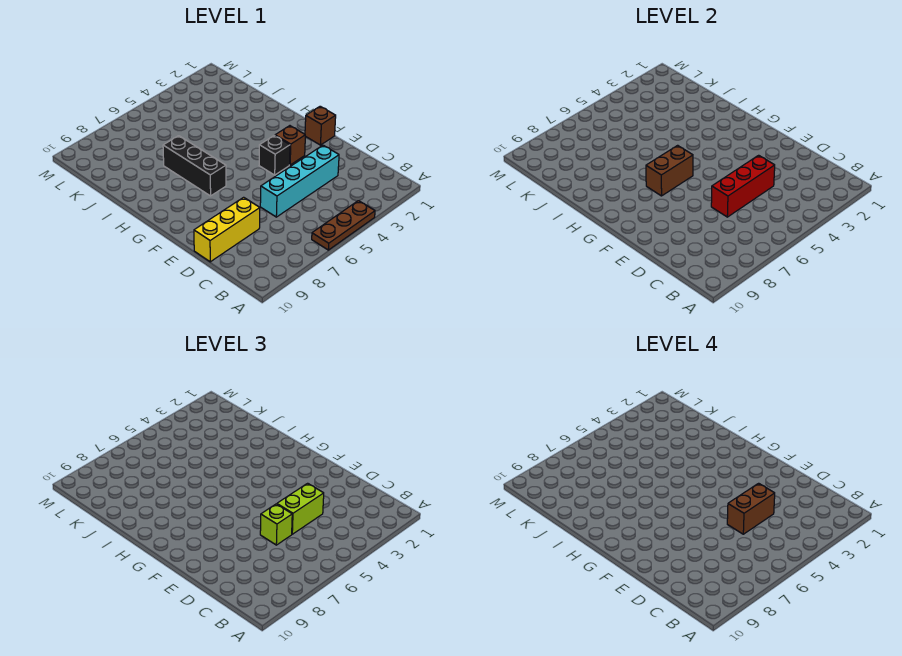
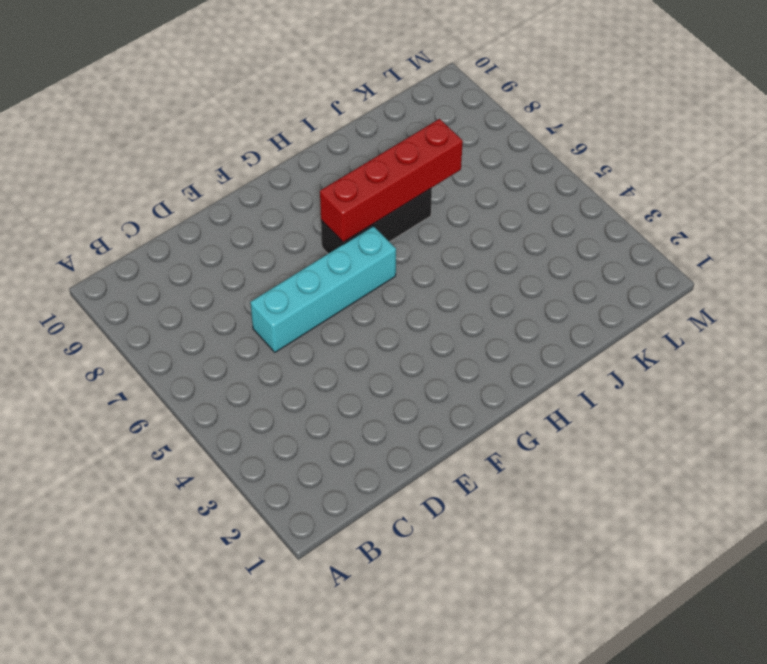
cyan brick D6:G6 level 1 -> cyan brick D3:D6 level 1
red brick G7:J7 level 2 -> brown brick G6:G7 level 2
none -> brown plate A4:A6 level 1
none -> yellow brick D8:D10 level 1
none -> brown brick F1 level 1

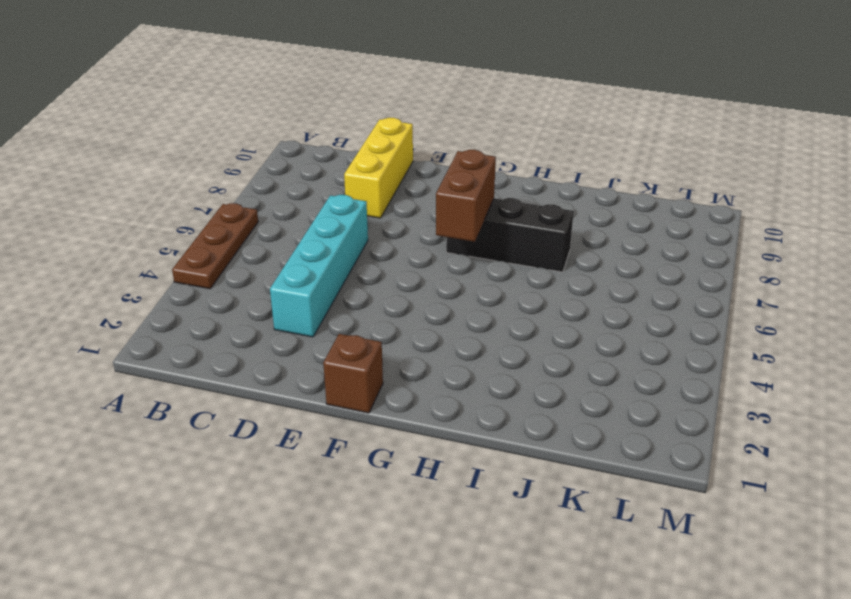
none -> brown brick F3 level 1
none -> black brick F4 level 1
none -> red brick D4:D6 level 2

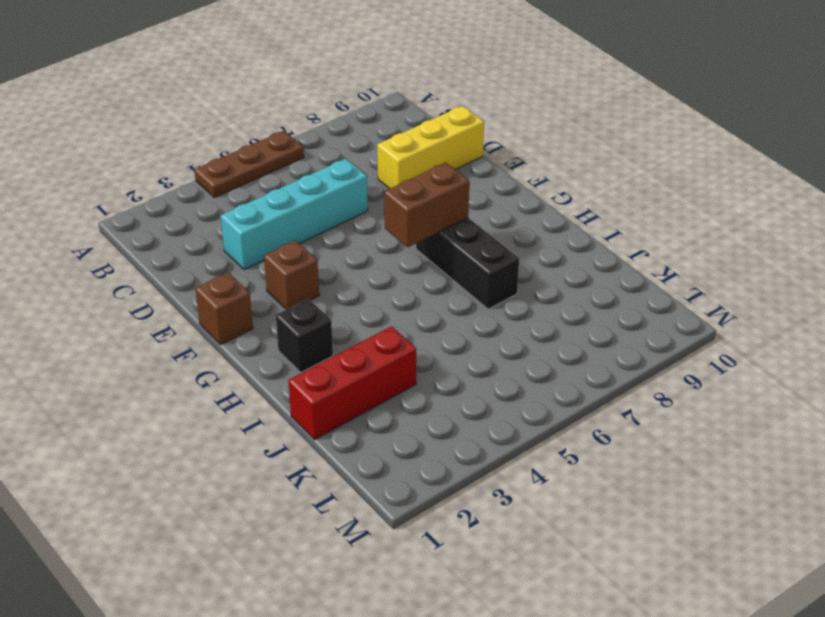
black brick H2 level 1 -> black brick F4 level 1
red brick J1:J3 level 1 -> red brick D4:D6 level 2
none -> lime brick D4:D5 level 3
none -> lime brick D6 level 3
none -> brown brick D4:D5 level 4

